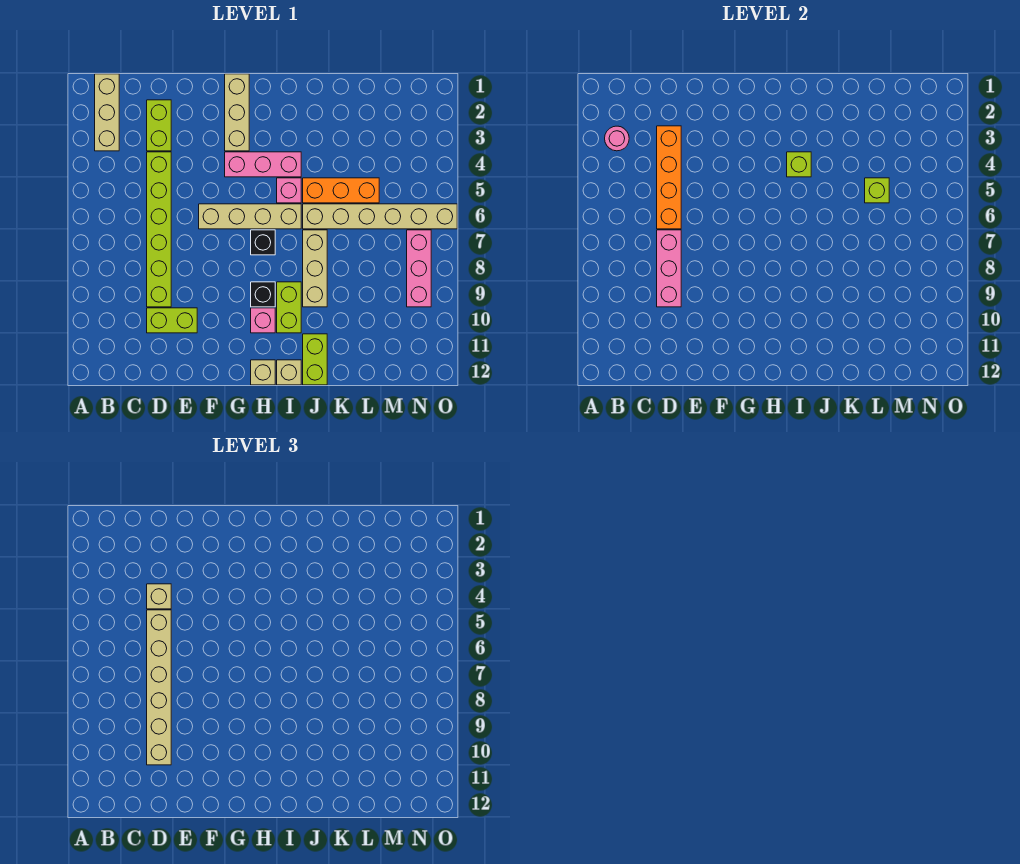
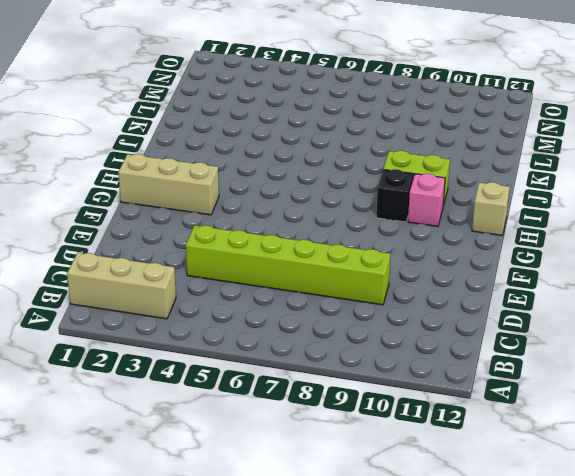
none -> lime brick D2:D3 level 1
none -> lime brick D10:E10 level 1
none -> tan brick F6:I6 level 1

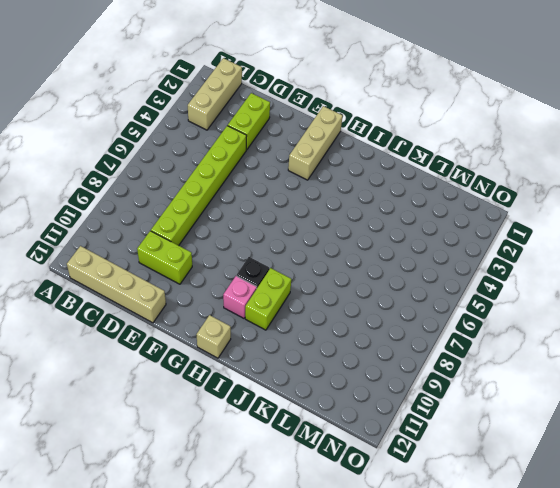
tan brick B12:E12 level 1 -> tan brick F6:I6 level 1
none -> pink brick G4:I4 level 1
none -> black brick H7 level 1
none -> pink brick I5 level 1

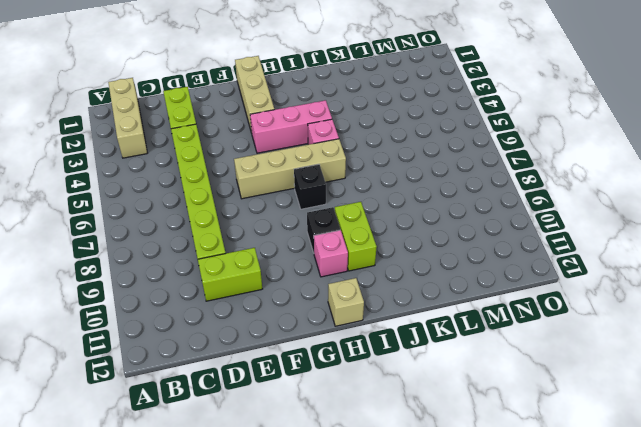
none -> tan brick I12 level 1
none -> orange brick J5:L5 level 1
none -> tan brick J6:O6 level 1

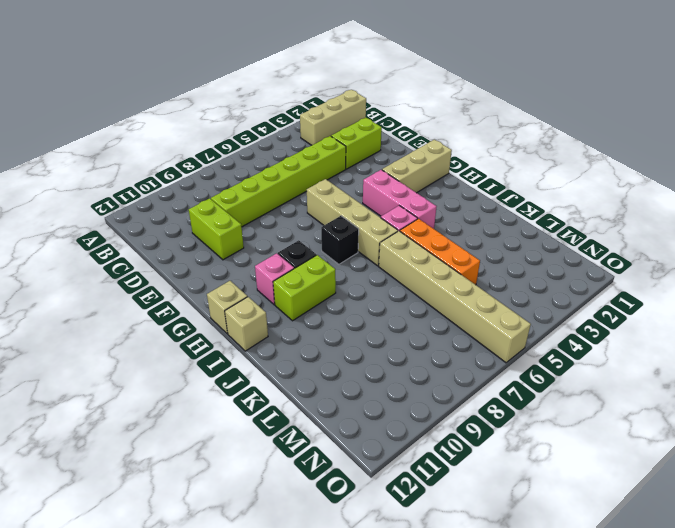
none -> tan brick J7:J9 level 1
none -> lime brick J11:J12 level 1
none -> pink brick N7:N9 level 1

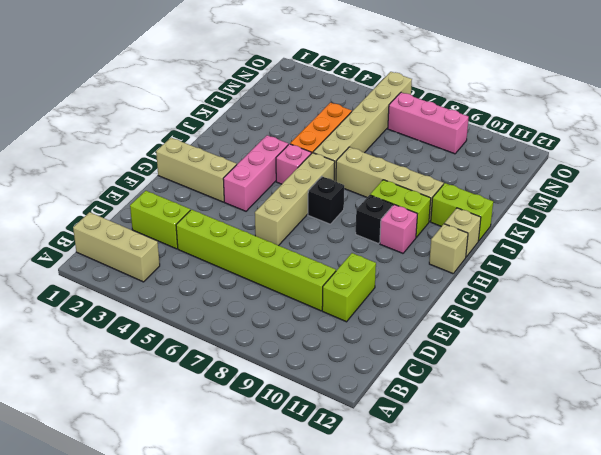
tan brick J7:J10 level 1 -> tan brick J7:J9 level 1
none -> pink round brick B3 level 2
none -> orange brick D3:D6 level 2
none -> pink brick D7:D9 level 2

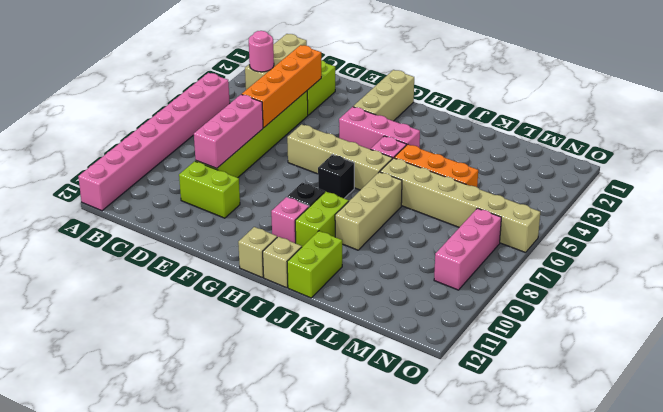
pink brick A5:A12 level 1 -> none
none -> lime brick I4 level 2
none -> lime brick L5 level 2
none -> tan brick D4 level 3

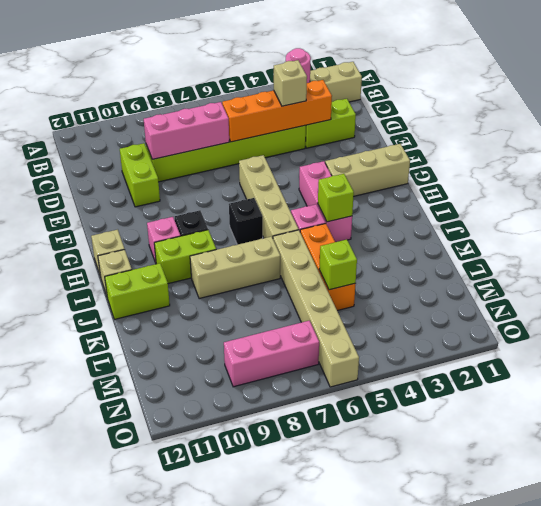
none -> tan brick D5:D10 level 3

